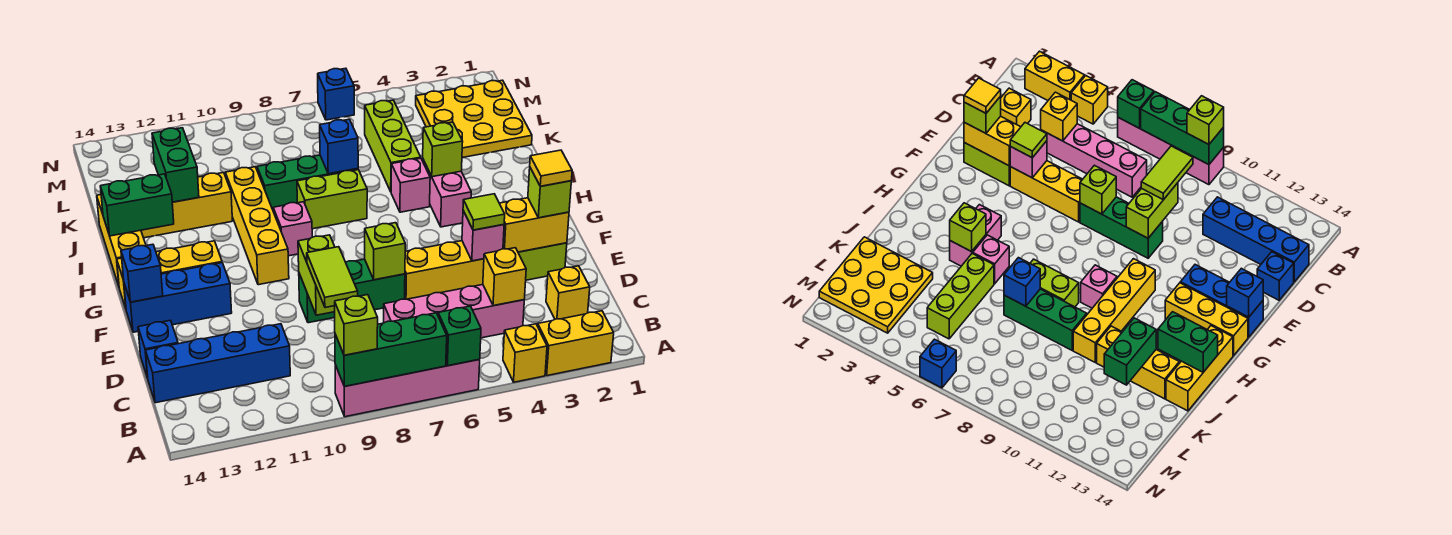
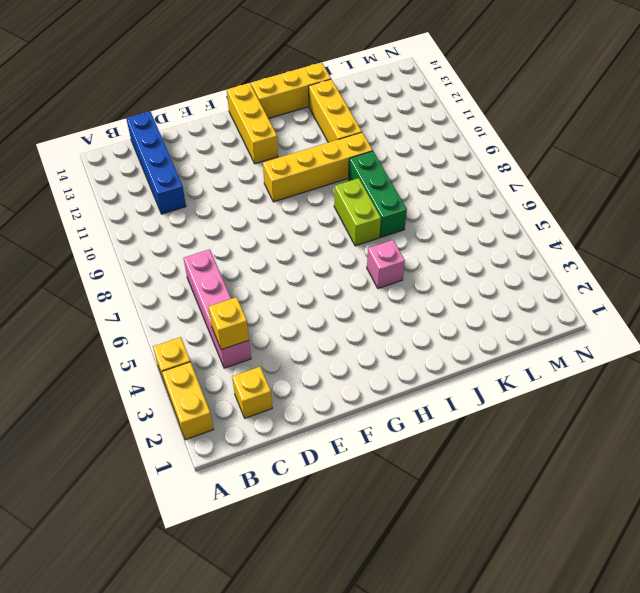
none -> pink brick A6:A9 level 1
none -> blue brick D14 level 1
none -> lime brick E2:E3 level 1
none -> yellow brick E4:E6 level 1

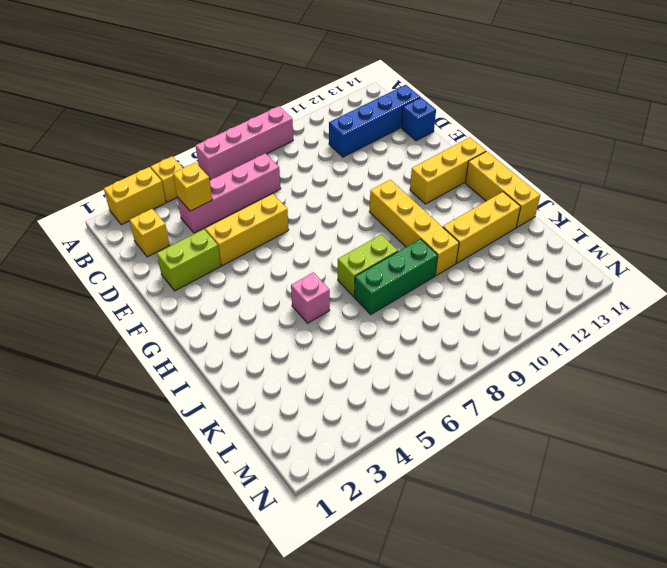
none -> green brick E7:E9 level 1
none -> blue brick F12:F14 level 1
none -> pink brick H4:I4 level 1
none -> pink brick H9 level 1

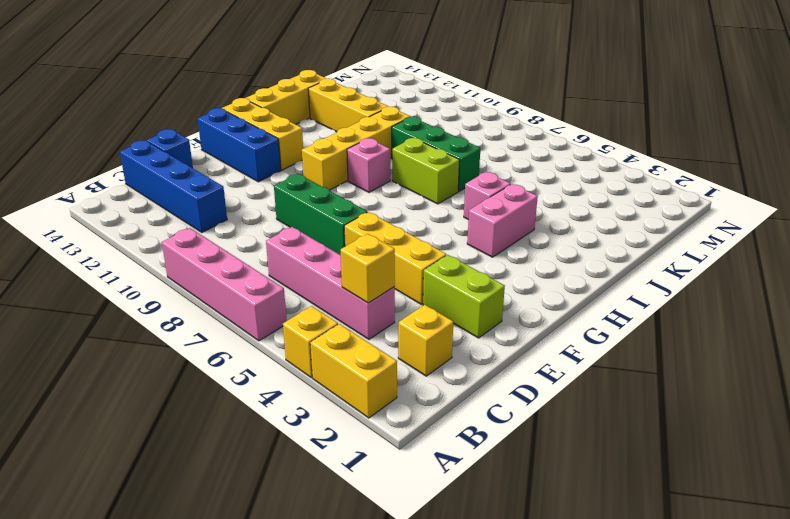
none -> lime brick J5:L5 level 1
none -> yellow plate K1:M3 level 1
none -> blue brick N6 level 1
none -> green brick A6 level 2

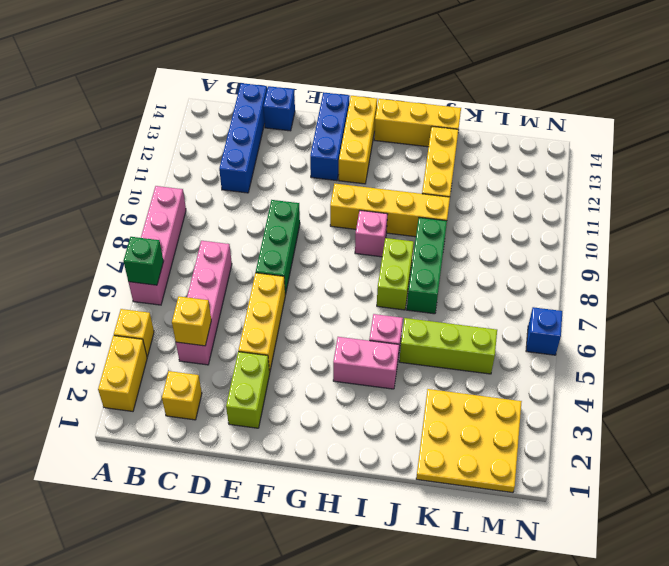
none -> green brick A7:A9 level 2
none -> lime brick D9:E9 level 2
none -> yellow brick E2:E3 level 2
none -> pink brick E4 level 2

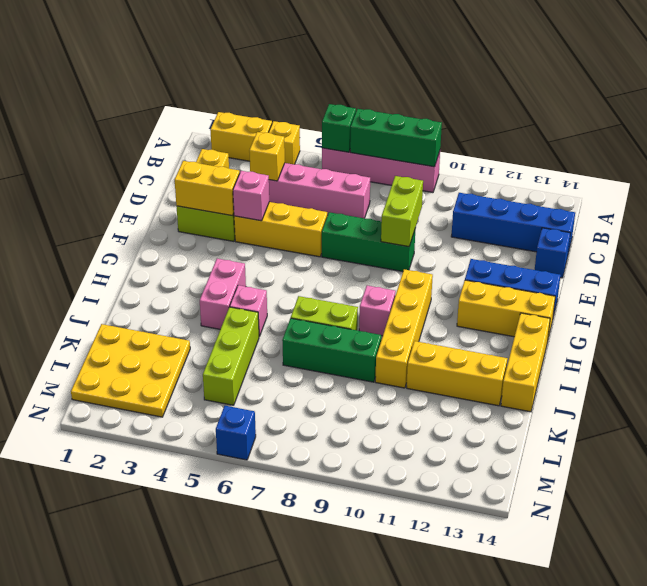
none -> lime brick E7 level 2
none -> blue brick F14 level 2
none -> lime brick I4 level 2
none -> green brick I13:I14 level 2

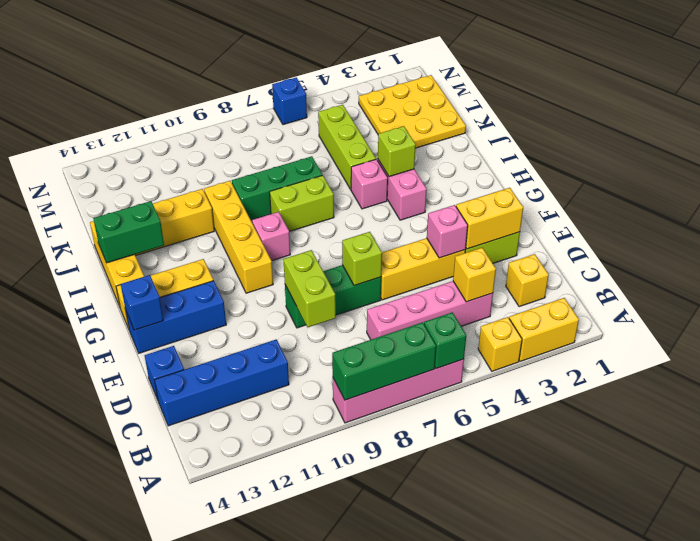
none -> blue brick J7 level 2
none -> green brick J12:K12 level 2
none -> lime brick A9 level 3
none -> lime tile C9:D9 level 3

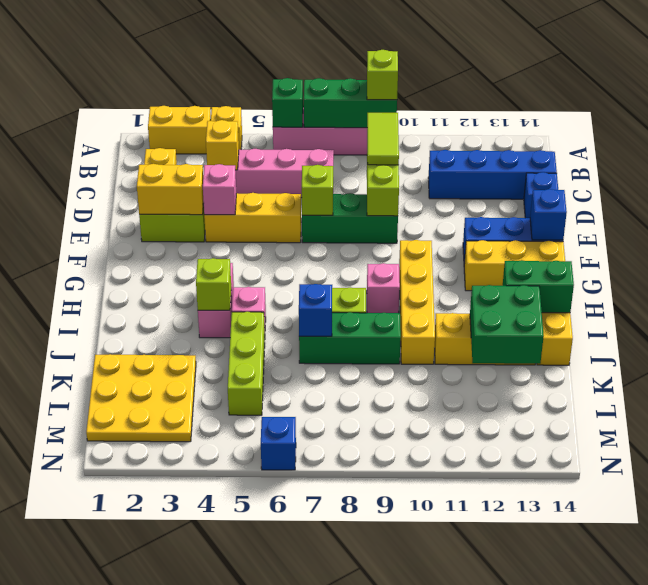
green brick J12:K13 level 2 -> green brick J12:K12 level 2
none -> lime brick E2 level 3
none -> lime tile E4 level 3
none -> yellow tile E2 level 4

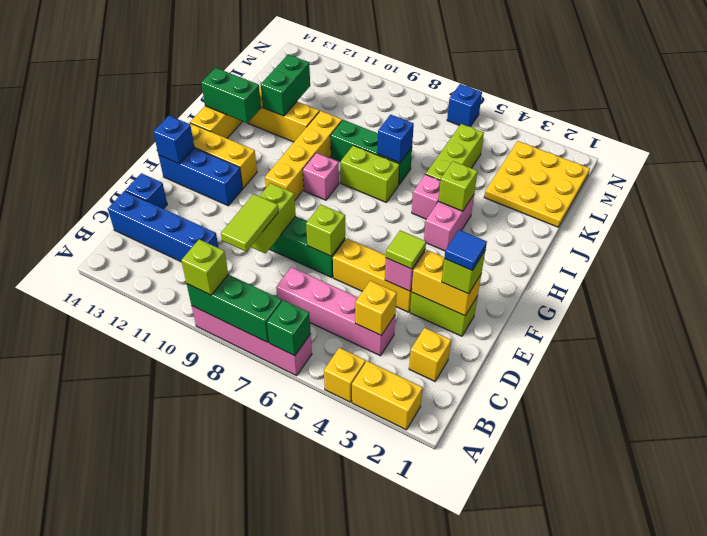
blue tile E2 level 4 -> yellow tile E2 level 4

